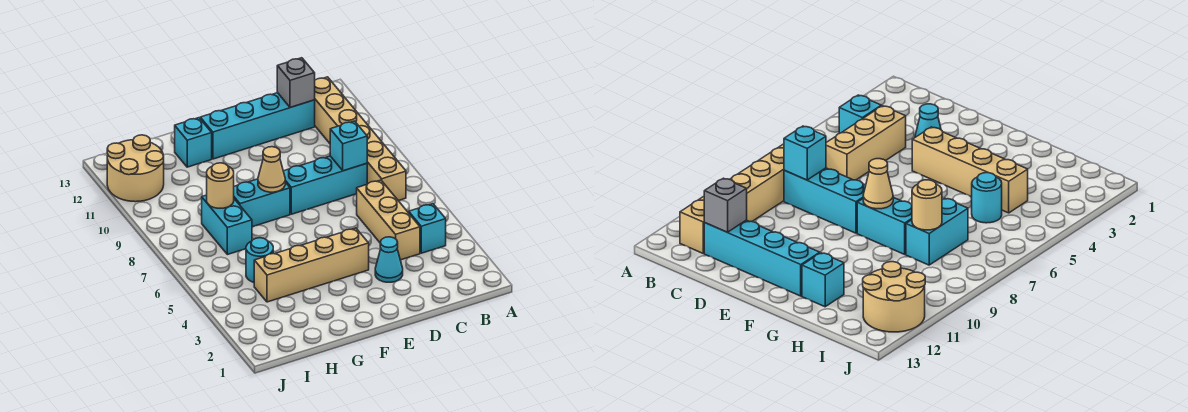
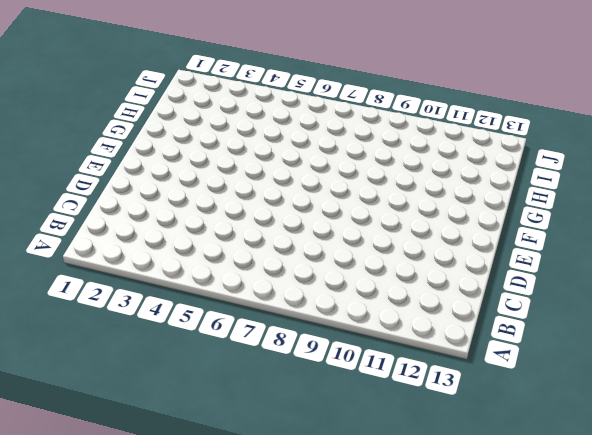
none -> cyan brick B4 level 1
none -> tan brick B7:B12 level 1
none -> tan brick C4:C6 level 1

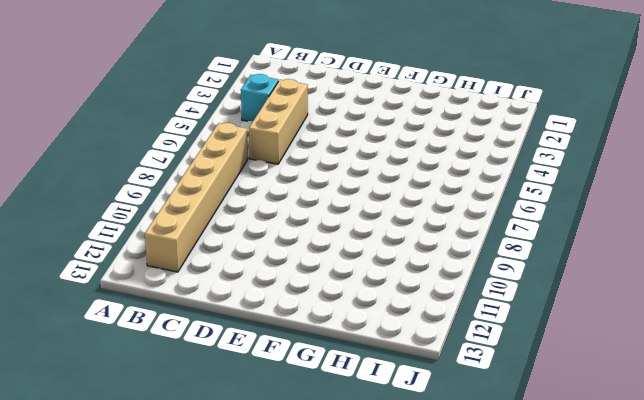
none -> cyan brick C8:E8 level 1
none -> cyan brick C12:F12 level 1
none -> cyan cone D3 level 1

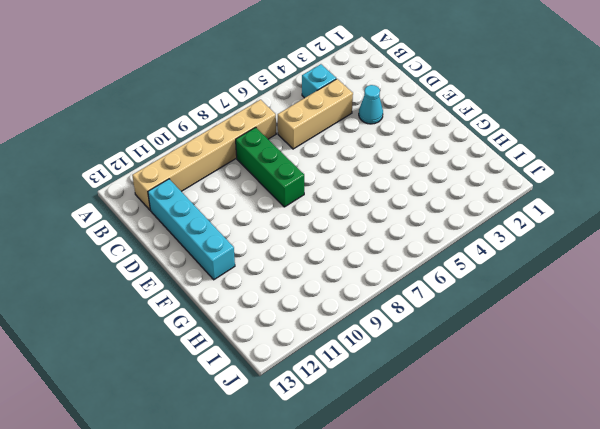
green brick C8:E8 level 1 -> cyan brick C8:E8 level 1
none -> tan brick E4:H4 level 1
none -> cyan brick F8:G8 level 1
none -> cyan brick G12 level 1

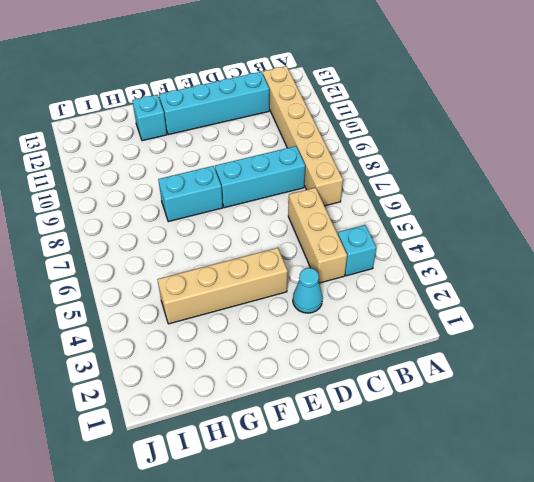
none -> cyan round brick H5 level 1
none -> cyan brick H7:H8 level 1
none -> tan round brick I11:J12 level 1

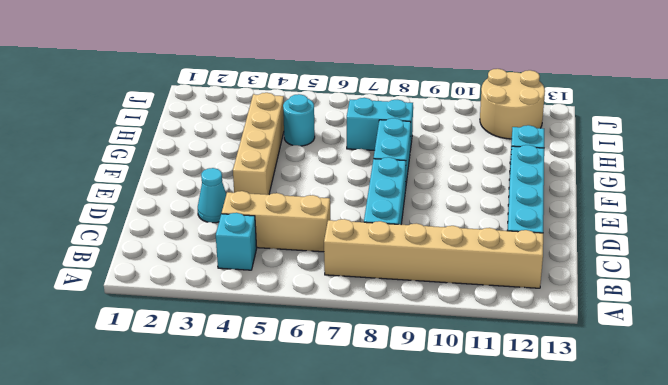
none -> cyan brick C8 level 2
none -> grey brick C12 level 2
none -> tan cone F8 level 2

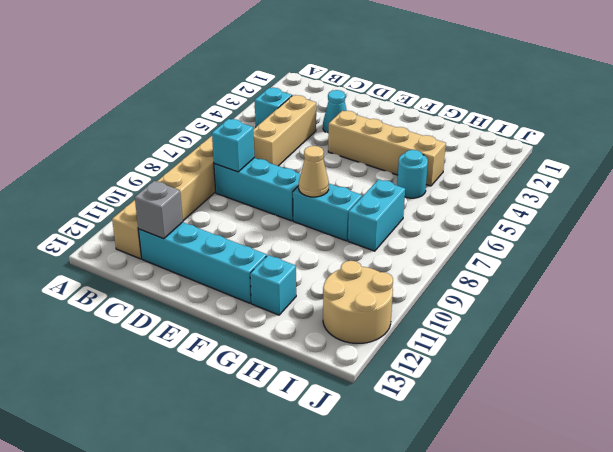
none -> tan round brick H8 level 2

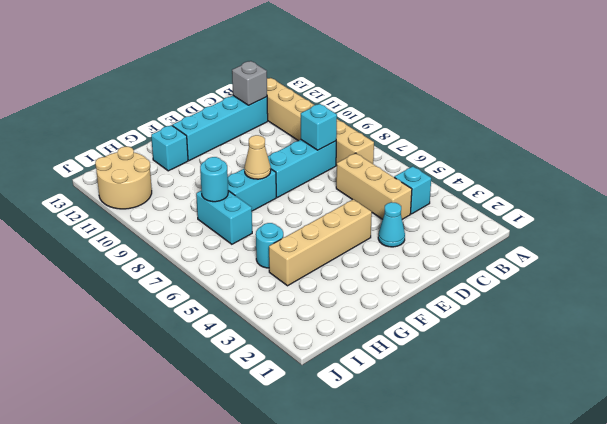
cyan round brick H8 level 2 -> tan round brick H8 level 2

